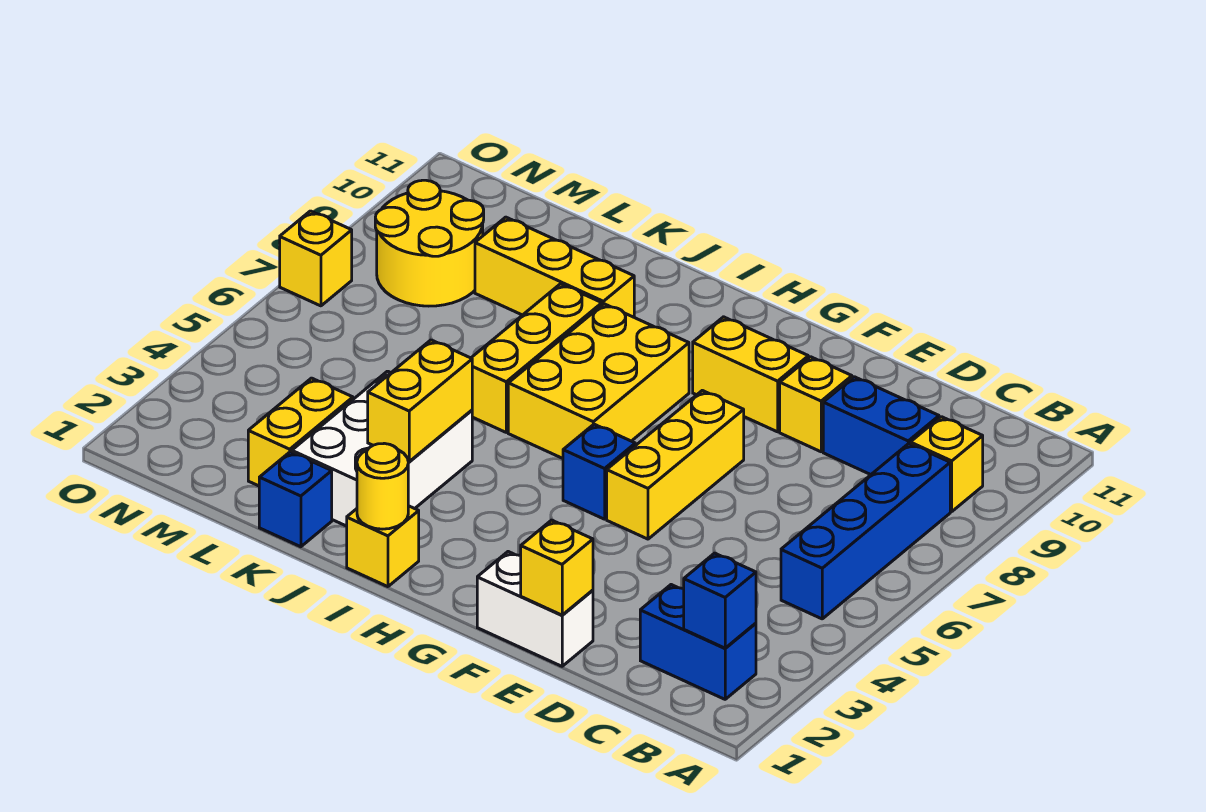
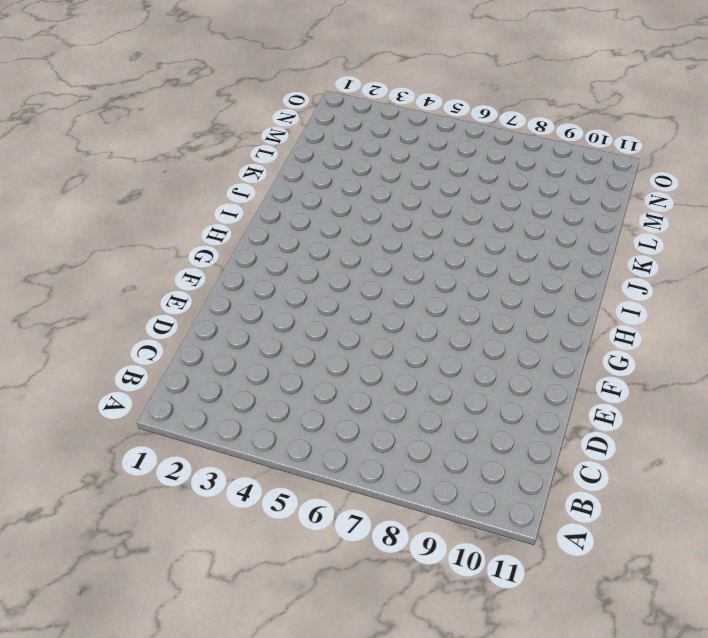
none -> blue brick B2:C2 level 1
none -> blue brick B5:B8 level 1
none -> yellow brick B9 level 1

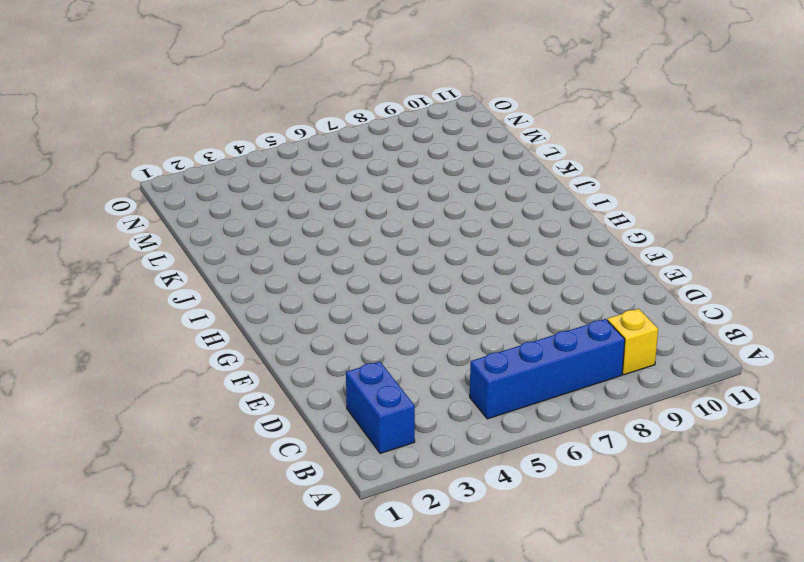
none -> blue brick C9:D9 level 1
none -> white brick E1:F1 level 1
none -> yellow brick E9 level 1

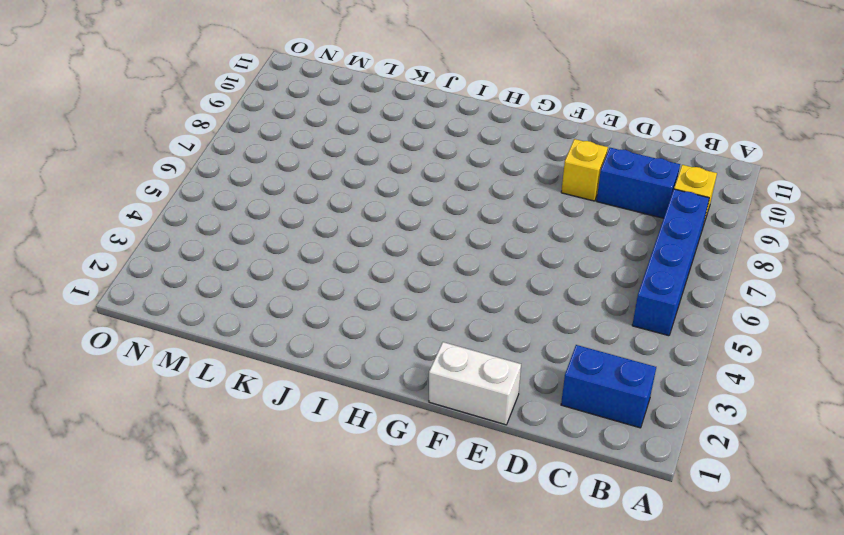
none -> yellow brick F5:F7 level 1
none -> yellow brick F9:G9 level 1
none -> blue brick G5 level 1

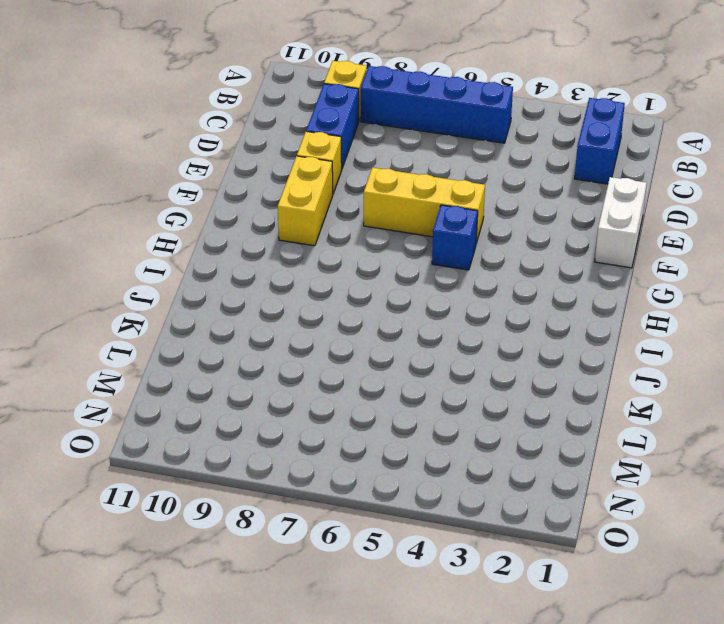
none -> yellow brick H6:I8 level 1
none -> yellow brick I1 level 1
none -> white brick J2:K4 level 1

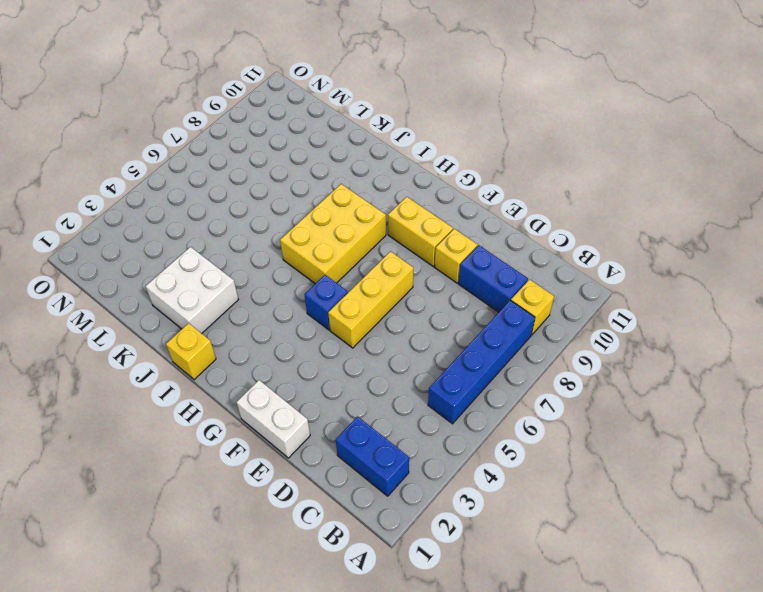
white brick J2:K3 level 1 -> white brick J2:K4 level 1
none -> yellow brick J6:J8 level 1
none -> yellow brick J9:L9 level 1
none -> blue brick K1 level 1

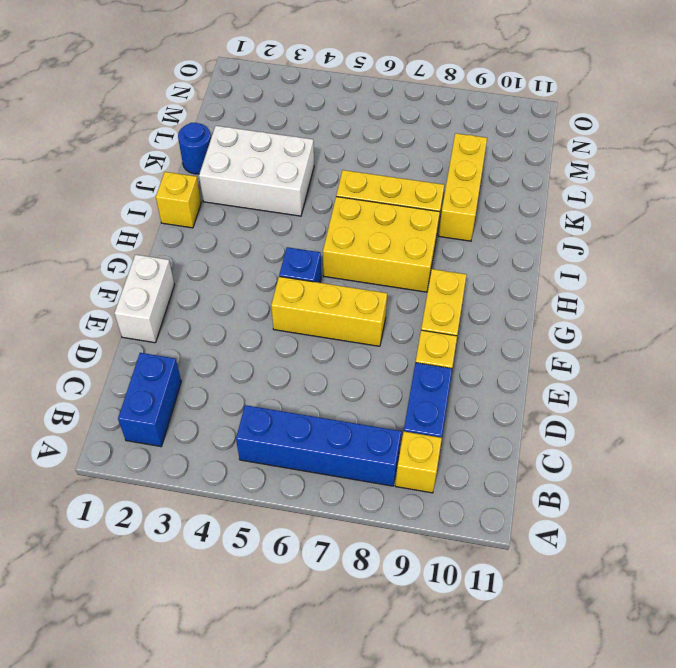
blue round brick K1 level 1 -> blue brick K1 level 1
none -> yellow brick L2:L3 level 1
none -> yellow round brick M8:N9 level 1
none -> yellow brick O7 level 1

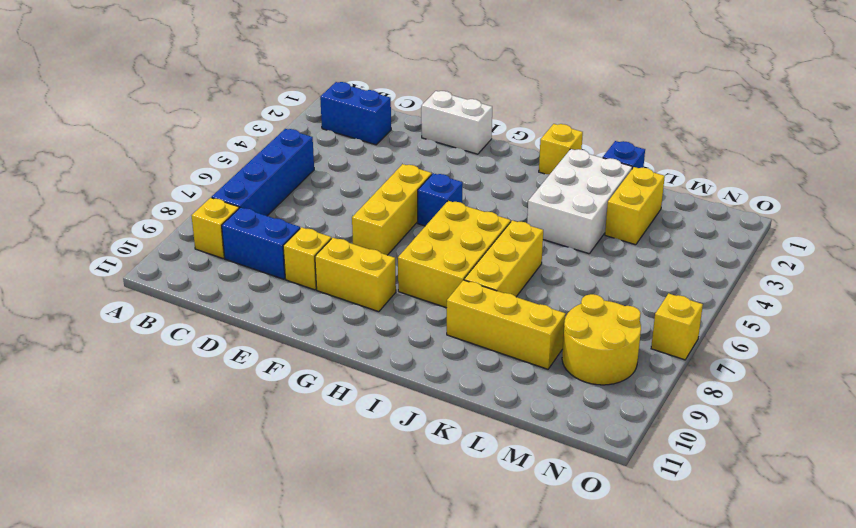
none -> blue brick B2 level 2
none -> yellow brick E1 level 2
none -> yellow round brick I1 level 2

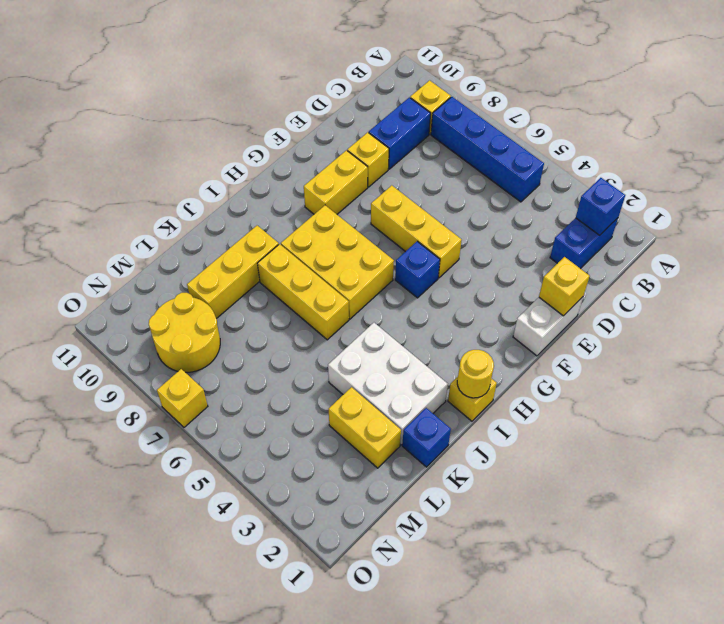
none -> yellow brick J3:J4 level 2

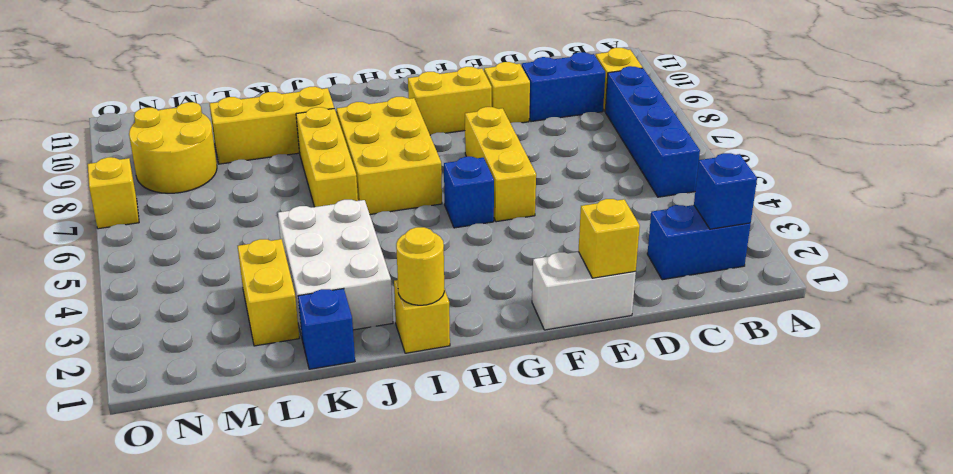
none -> yellow brick J3:J4 level 2

